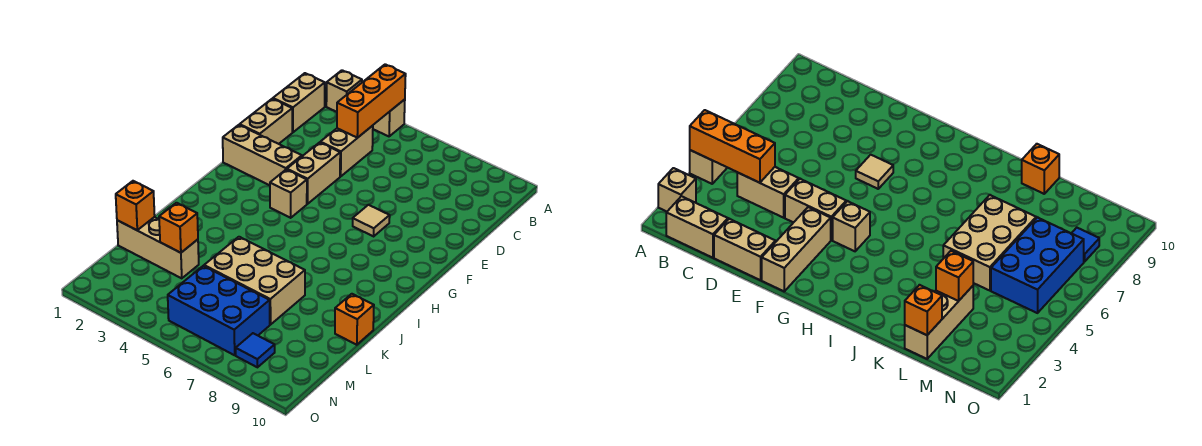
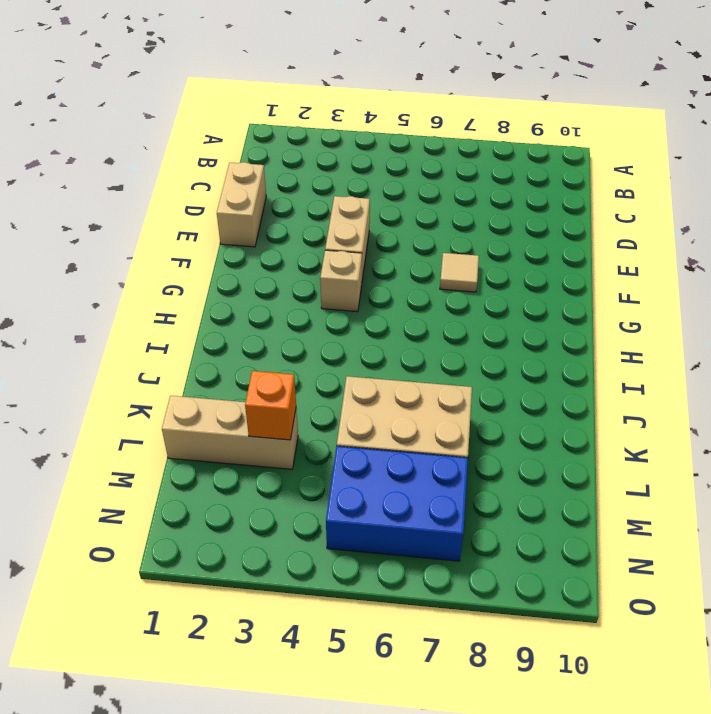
none -> tan brick A2 level 1
none -> tan brick A4 level 1
none -> tan brick B1:C1 level 1

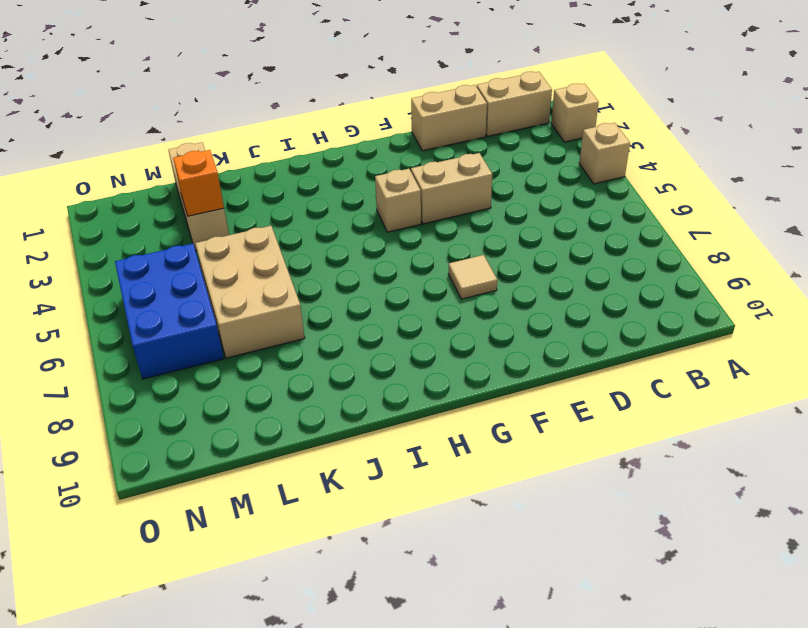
none -> tan brick C4:D4 level 1
none -> tan brick F1:F3 level 1
none -> orange brick K10 level 1

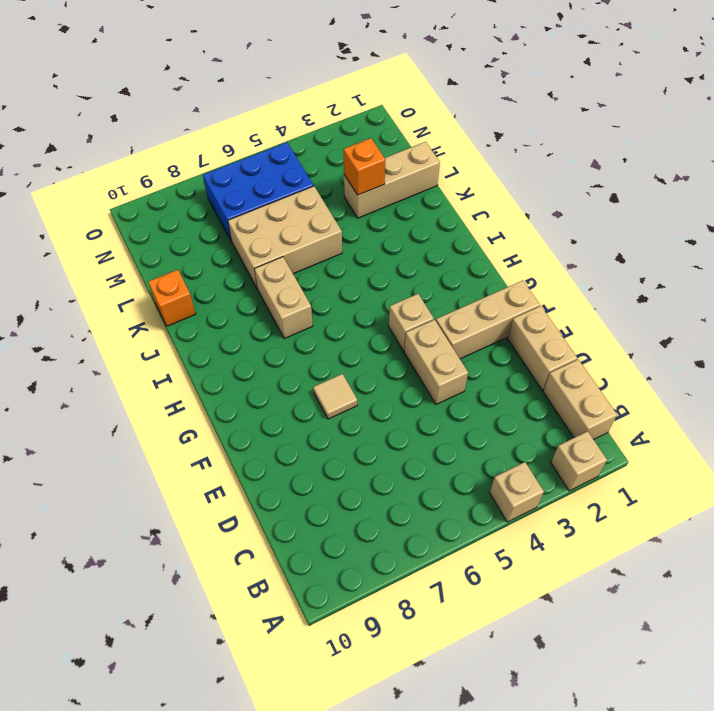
tan brick I7:J7 level 1 -> tan brick C4:D4 level 1
none -> blue tile N8 level 1
none -> orange brick A4:C4 level 2
none -> orange brick L1 level 2

